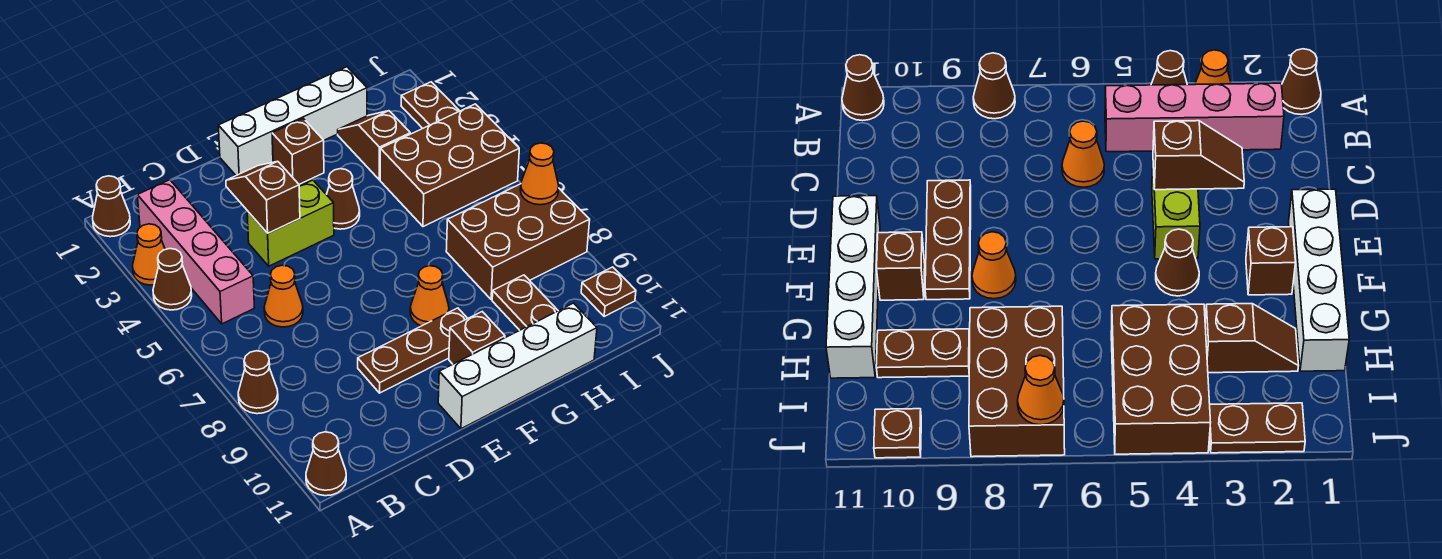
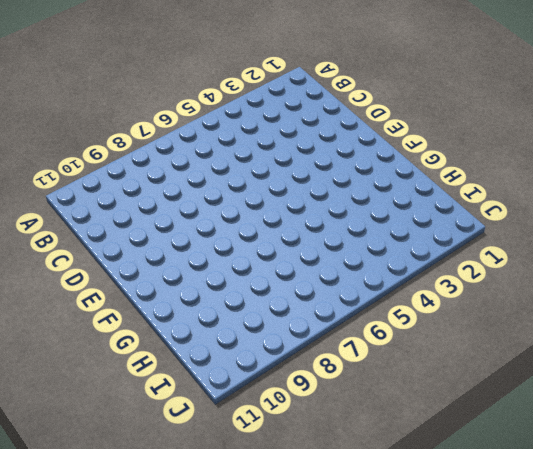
none -> brown cone A1 level 1
none -> orange cone A3 level 1
none -> brown cone A4 level 1

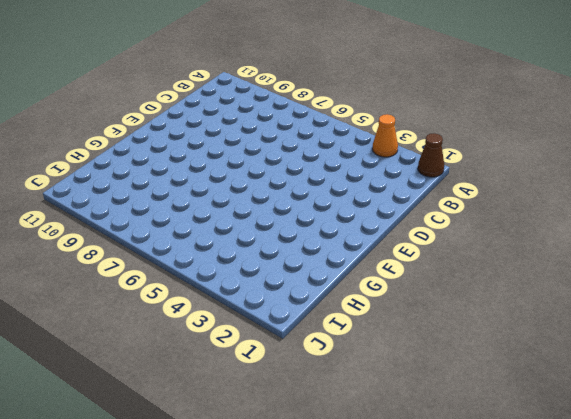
none -> brown cone A4 level 1
none -> brown cone A8 level 1
none -> brown cone A11 level 1

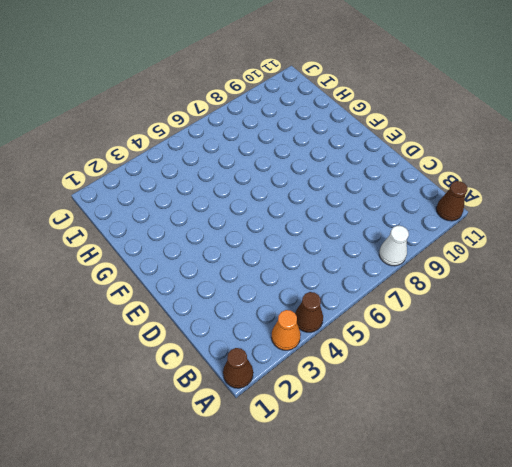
white cone A8 level 1 -> brown cone A8 level 1
none -> pink brick B2:B5 level 1
none -> orange cone C6 level 1
none -> lime brick D4:E4 level 1

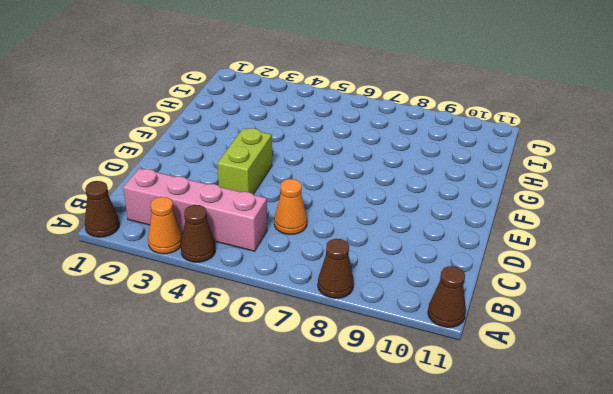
none -> brown plate D9:F9 level 1
none -> white brick E1:H1 level 1
none -> white brick E11:H11 level 1

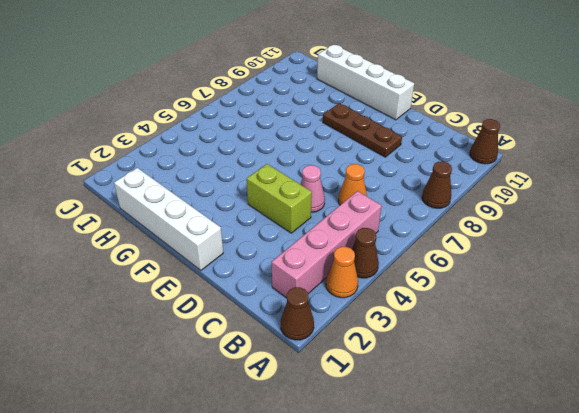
pink cone D5 level 1 -> none
none -> brown brick F2 level 1
none -> brown cone F4 level 1
none -> orange cone F8 level 1

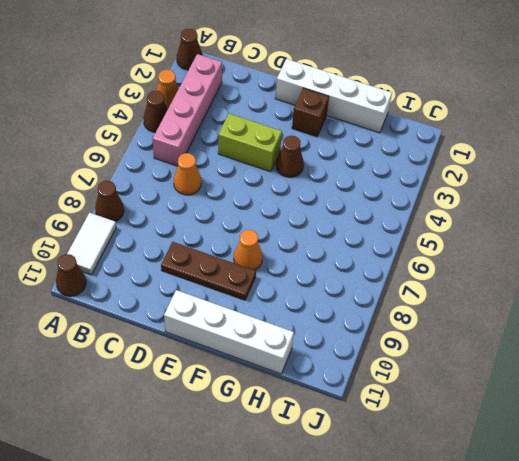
white tile A9:A10 level 1 -> none
none -> brown brick F10 level 1
none -> brown slope H2:H3 level 1 top 3
none -> brown brick H4:J5 level 1

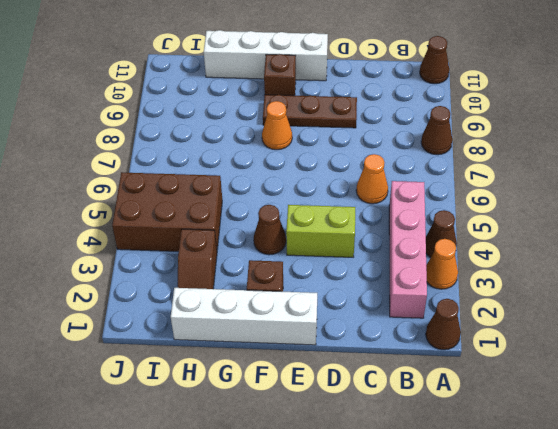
none -> brown brick H7:J8 level 1
none -> brown plate H9:H10 level 1
none -> brown plate J2:J3 level 1

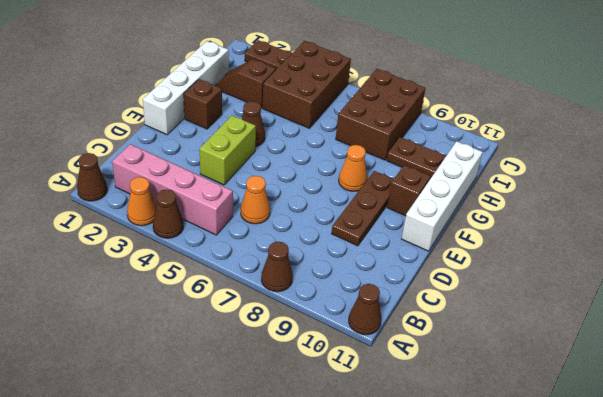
none -> brown plate J10 level 1
none -> brown slope D3:D4 level 2 top 4
none -> orange cone J7 level 2

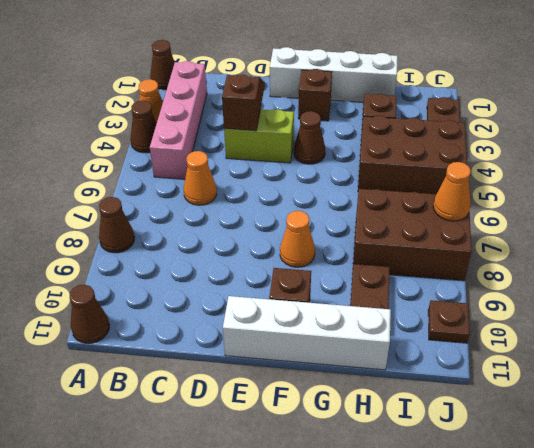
none -> brown plate D9:F9 level 1

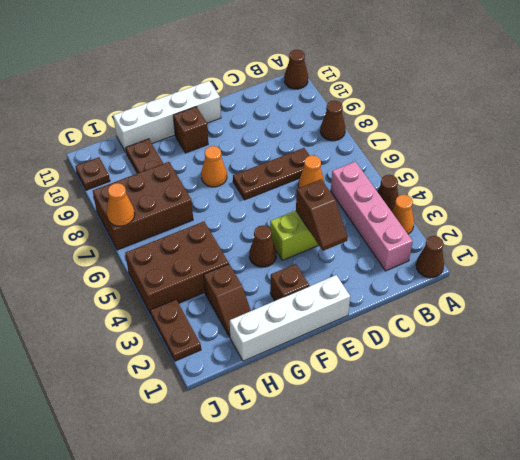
brown plate C7:E7 level 1 -> brown plate D9:F9 level 1

